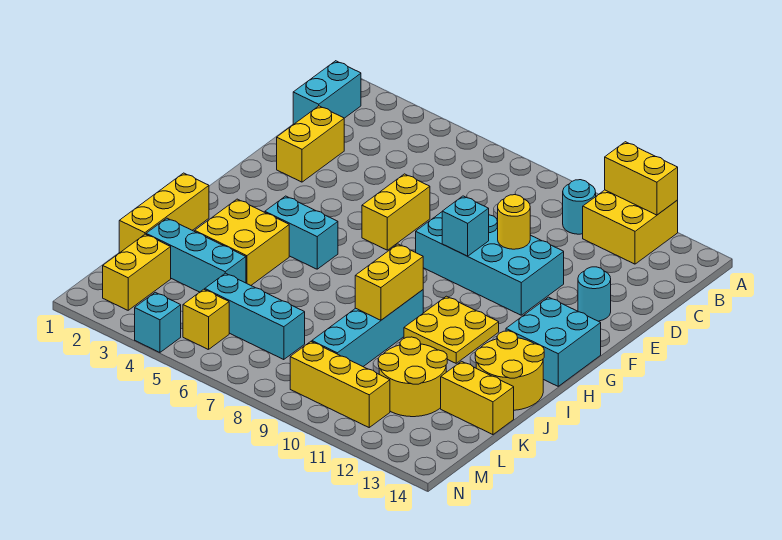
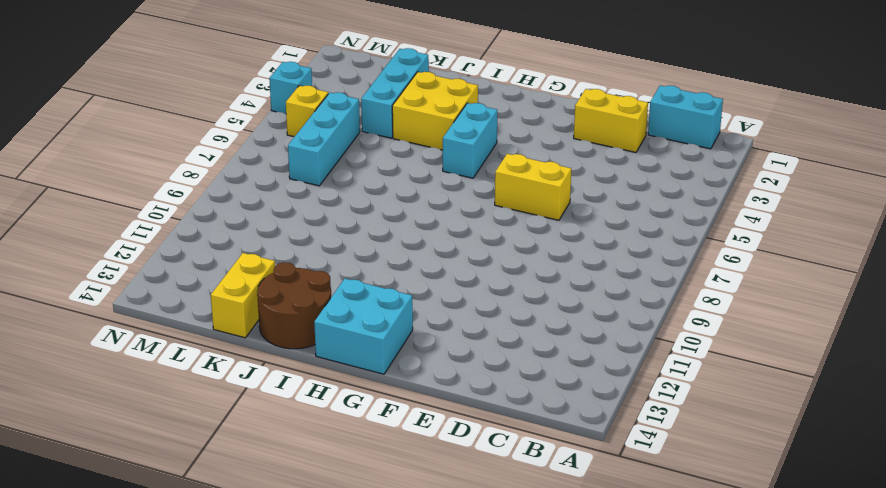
brown round brick I13:J14 level 1 -> yellow round brick I13:J14 level 1
none -> yellow brick A11:B12 level 1
none -> cyan round brick B10 level 1
none -> cyan brick E8:F11 level 1

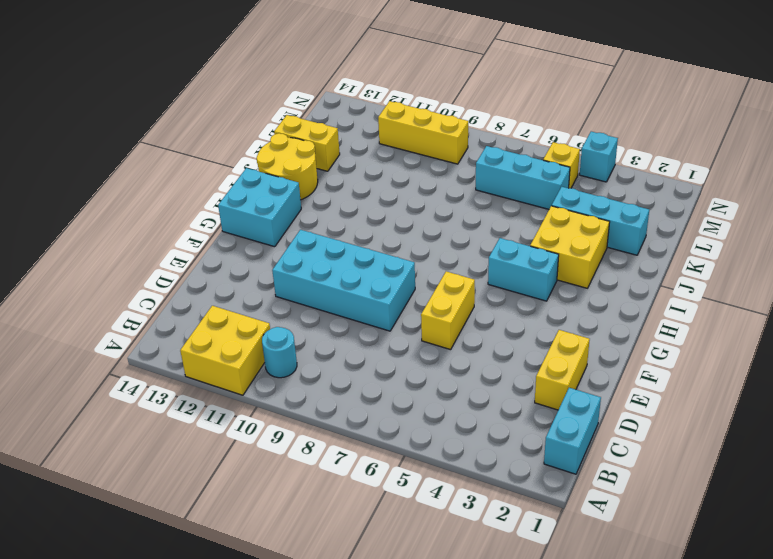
none -> cyan round brick E13 level 1
none -> yellow plate H10:I11 level 1
none -> yellow brick I1:K1 level 1

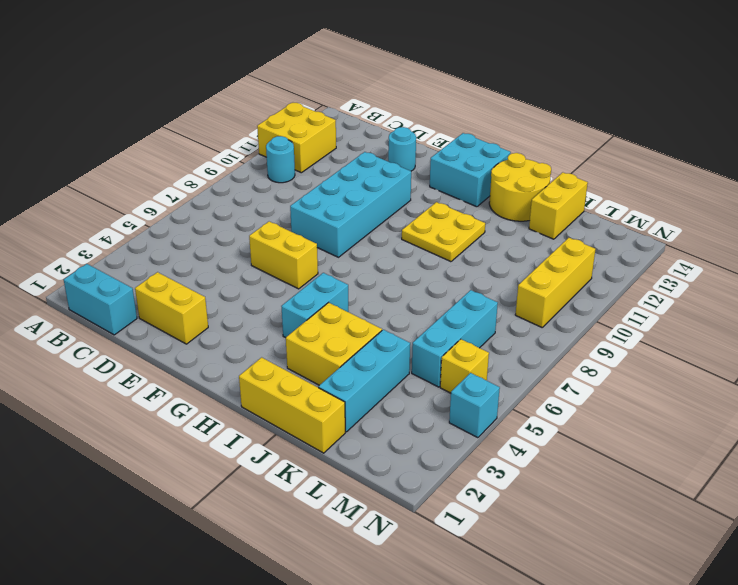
none -> cyan brick I9:L9 level 1
none -> yellow round brick K11:L12 level 1
none -> yellow brick L2:M2 level 1

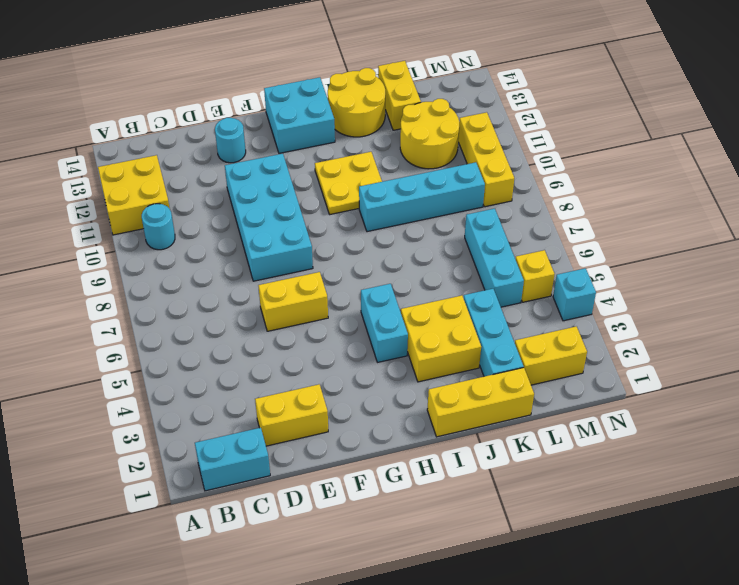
none -> yellow brick A11:A12 level 2
none -> yellow round brick E10 level 2
none -> cyan brick F9 level 2

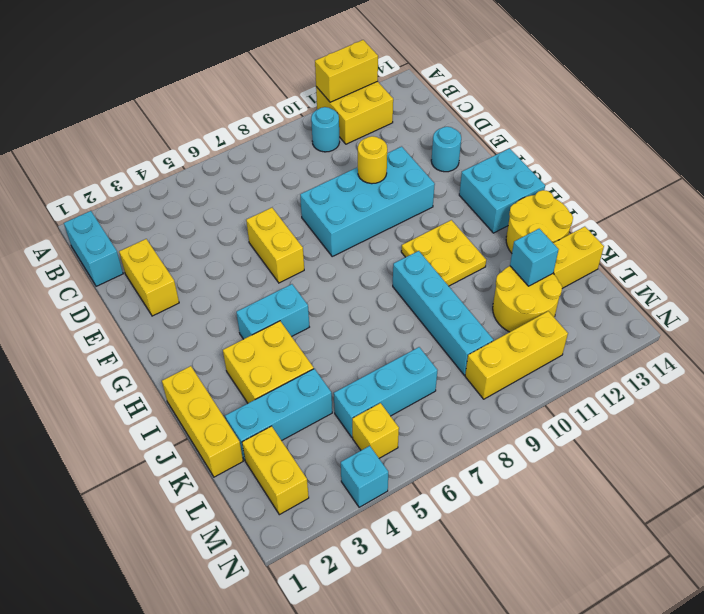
cyan brick K12 level 2 -> cyan brick F9 level 2
none -> yellow brick I9:J9 level 2

